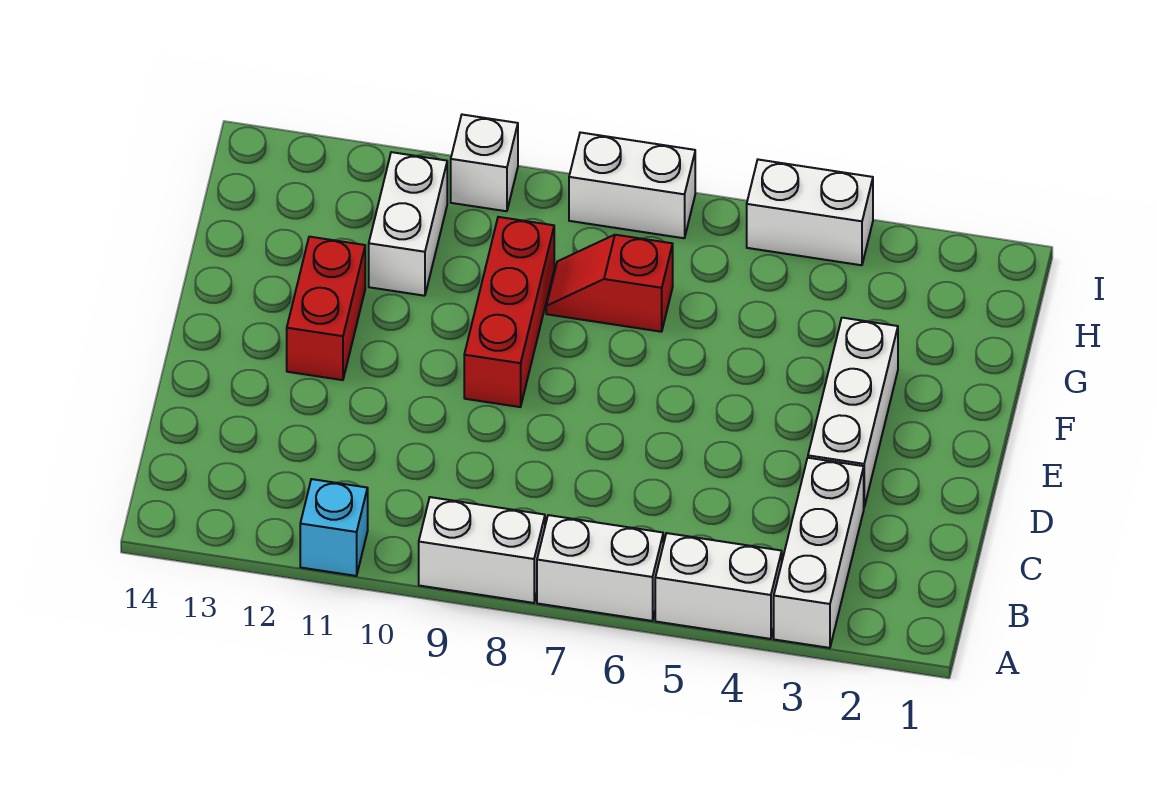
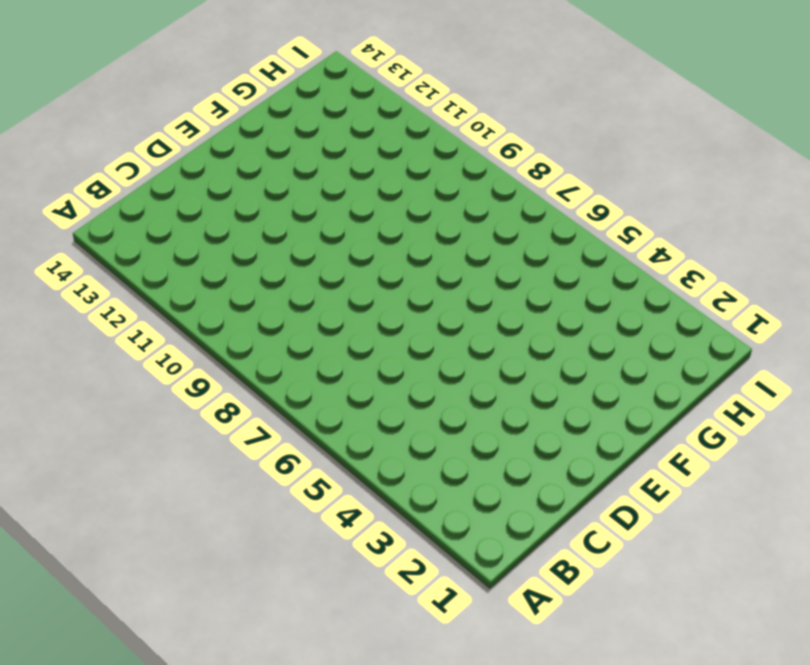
none -> white brick A3:C3 level 1
none -> white brick A4:A5 level 1
none -> white brick A6:A7 level 1

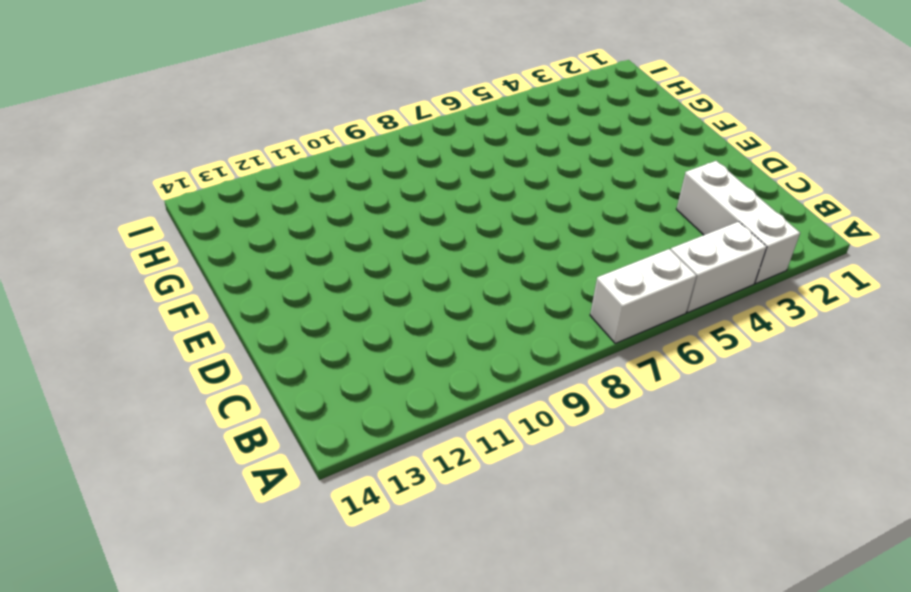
none -> white brick A8:A9 level 1
none -> cyan brick A11 level 1
none -> white brick D3:F3 level 1

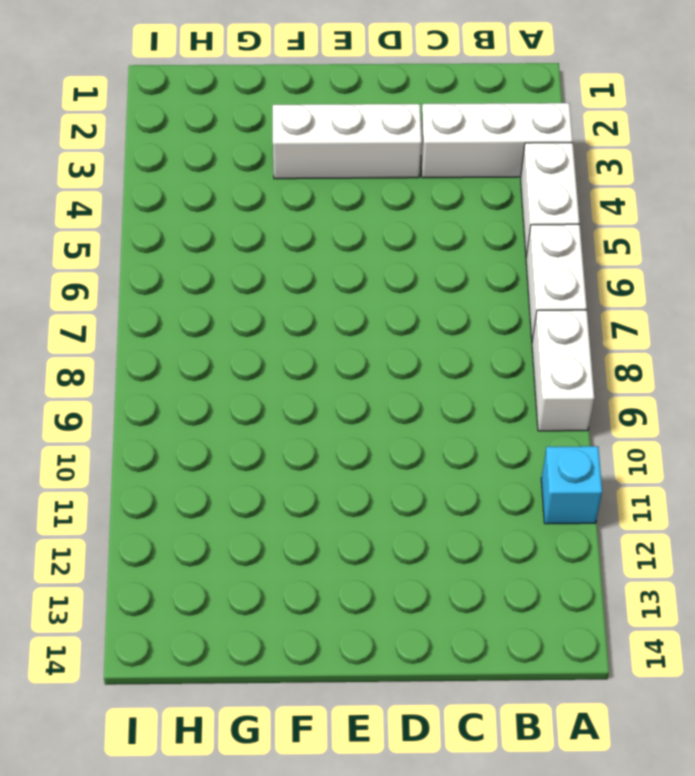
none -> red brick E9:G9 level 1
none -> red brick E12:F12 level 1
none -> red slope G7:G8 level 1 top 7

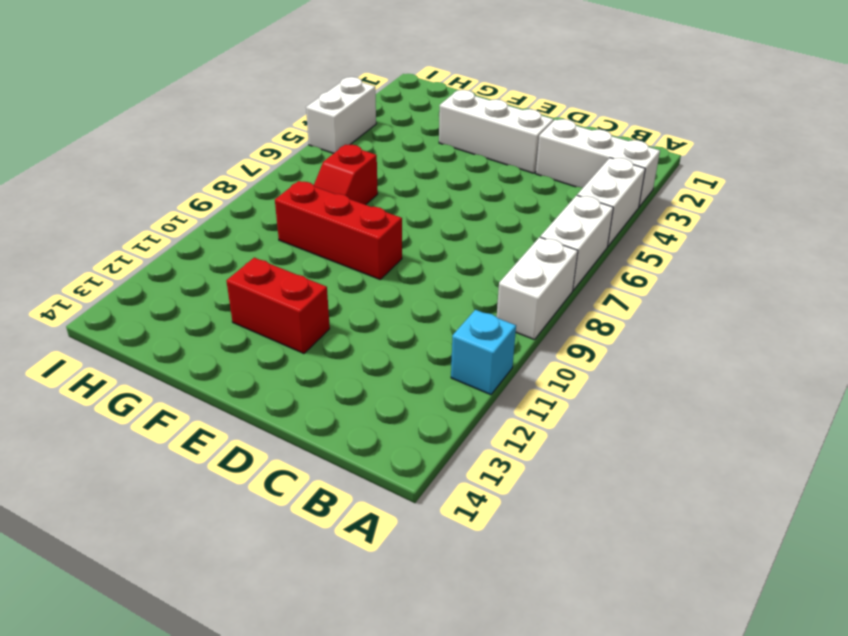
none -> white brick G11:H11 level 1
none -> white brick I7:I8 level 1
none -> white brick I10 level 1

